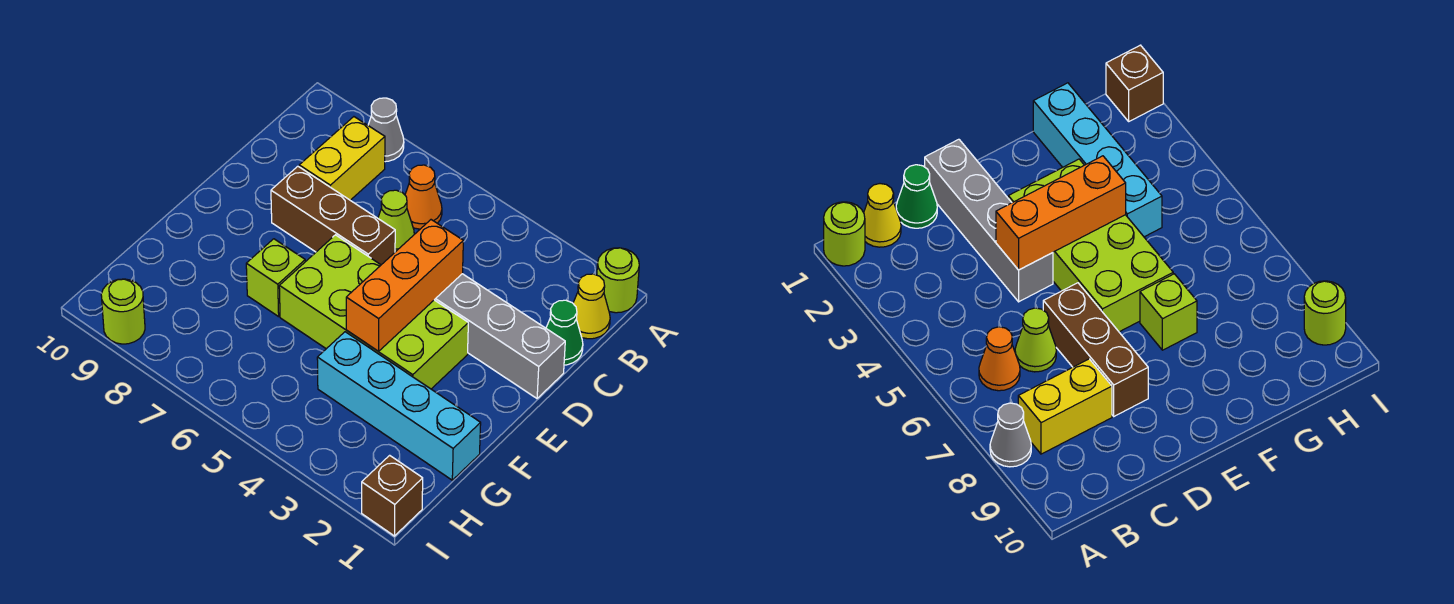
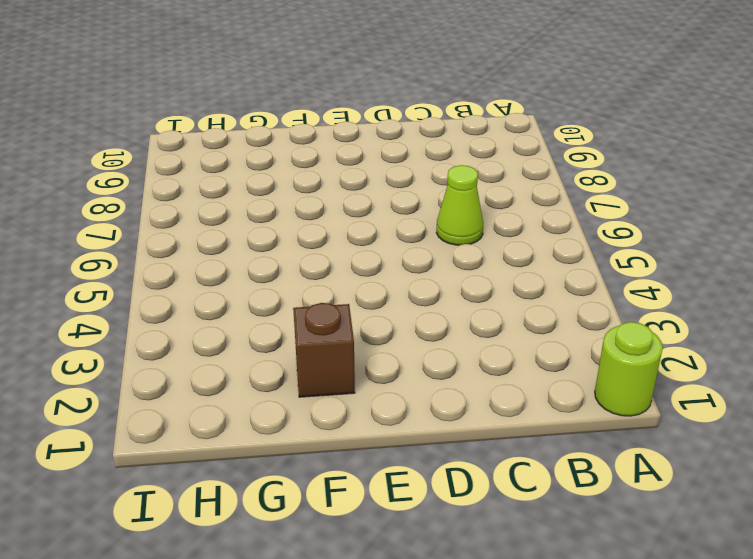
brown brick F2 level 1 -> brown brick I1 level 1
none -> grey cone A8 level 1
none -> yellow cone B1 level 1
none -> orange cone B6 level 1

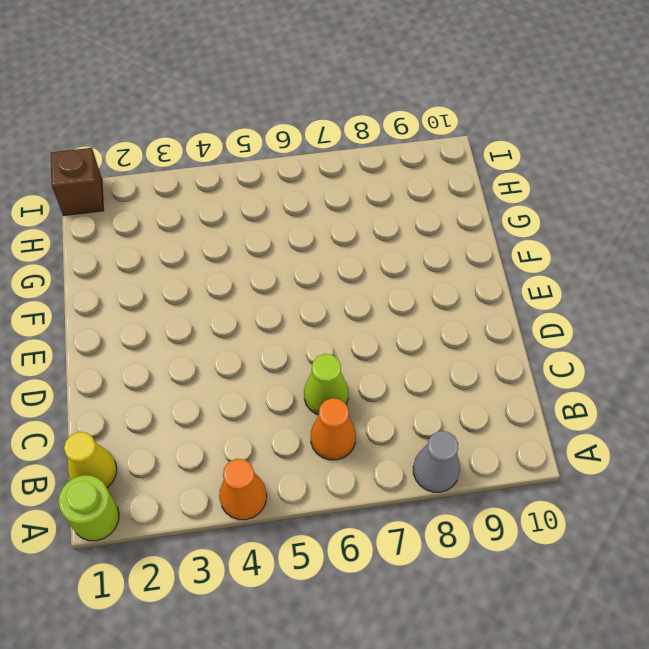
orange cone A4 level 1 -> none
none -> yellow brick B8:C8 level 1
none -> green cone C1 level 1
none -> grey brick D1:D4 level 1

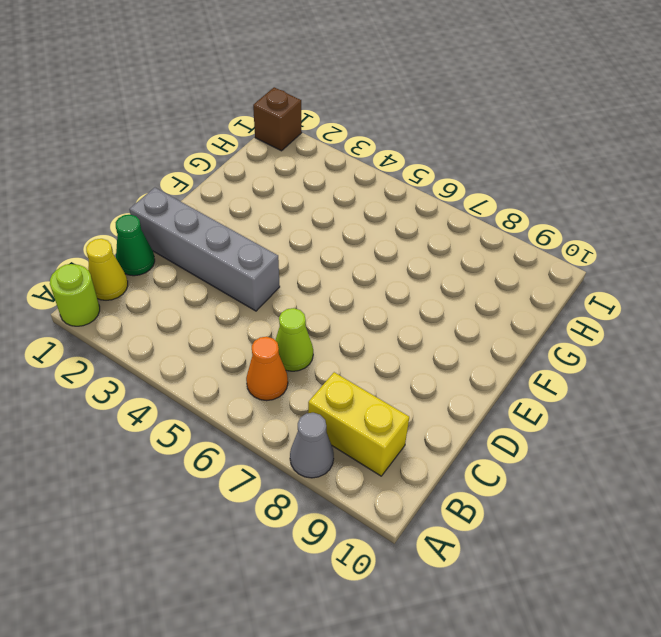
yellow brick B8:B9 level 1 -> yellow brick B8:C8 level 1
none -> brown brick D6:D8 level 1
none -> lime brick E3:F6 level 1
none -> lime brick F7 level 1

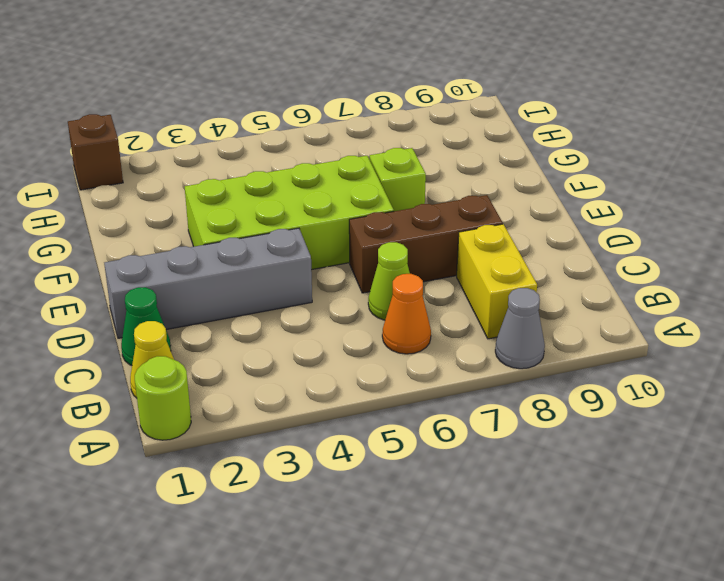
none -> cyan brick G1:G4 level 1
none -> lime round brick I9 level 1
none -> orange brick D4:F4 level 2

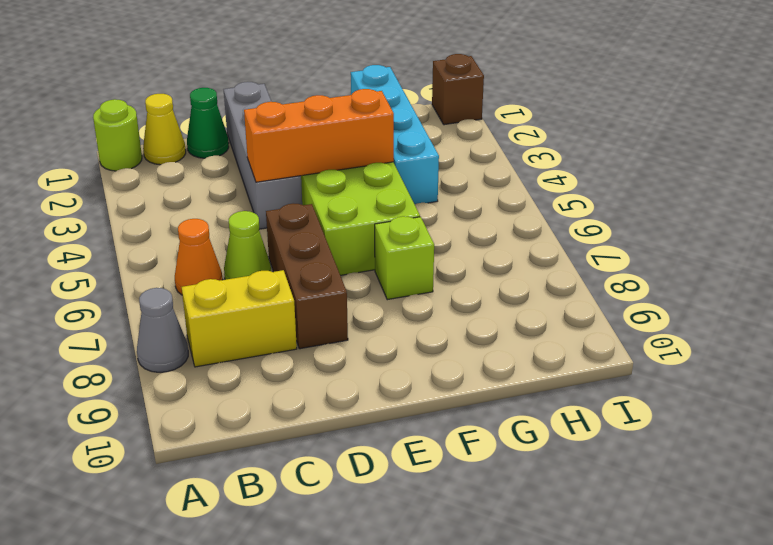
none -> lime round brick I9 level 1

